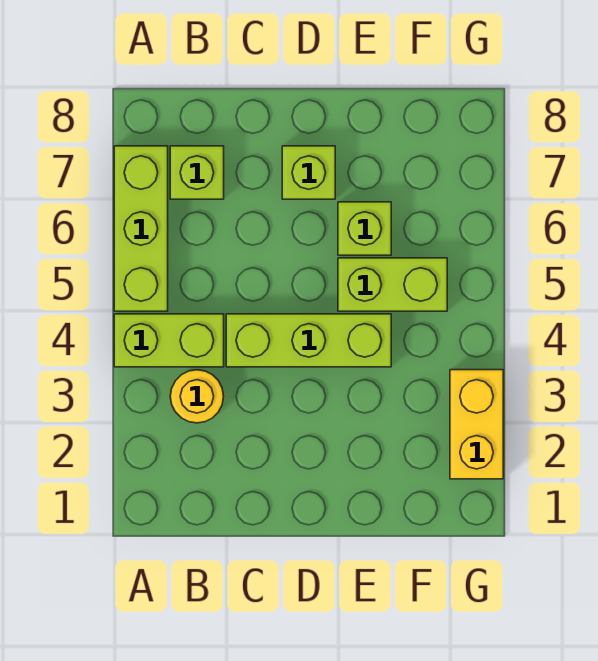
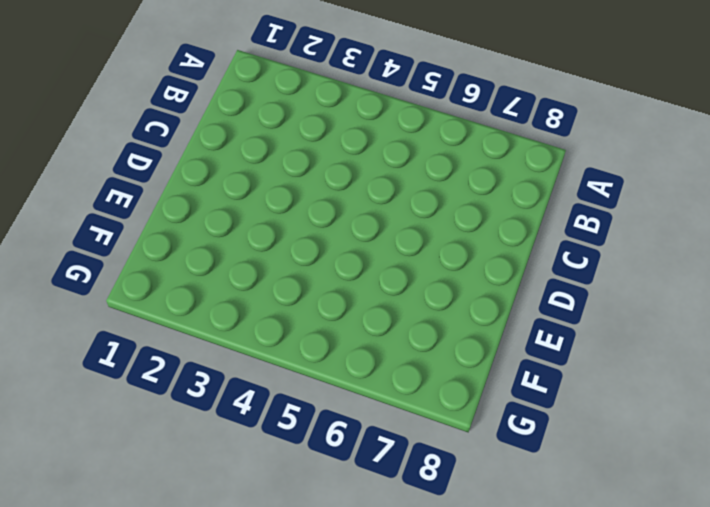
none -> lime brick A4:B4 level 1
none -> lime brick A5:A7 level 1

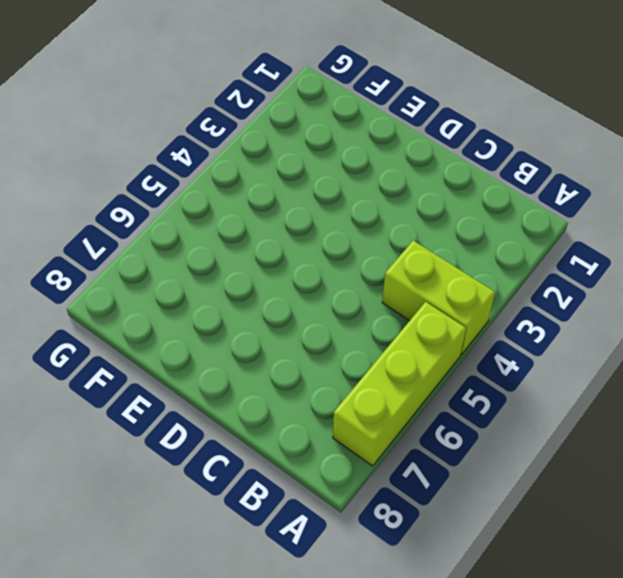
none -> yellow round brick B3 level 1
none -> lime brick B7 level 1

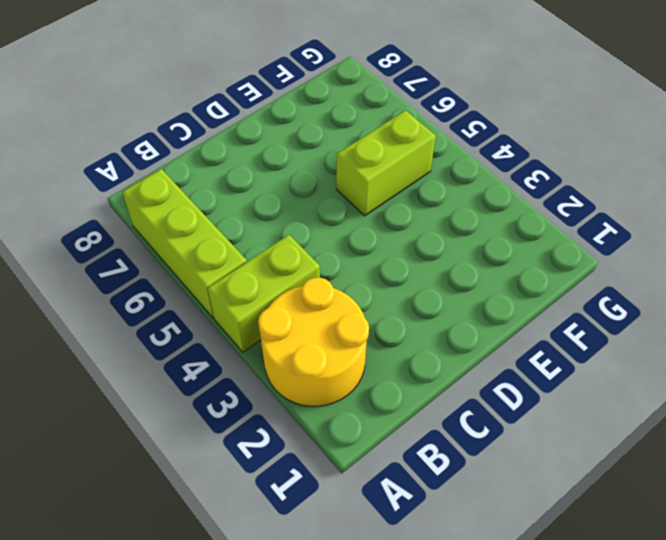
yellow round brick A2:B3 level 1 -> yellow round brick B3 level 1
none -> lime brick B7 level 1
none -> lime brick C4:E4 level 1

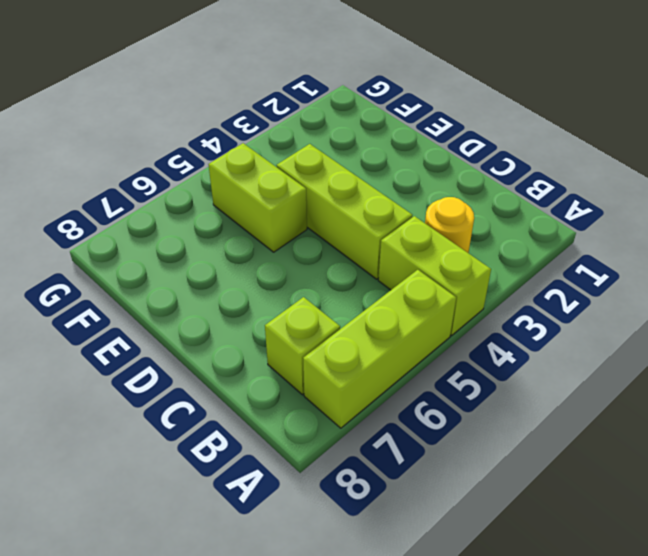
none -> lime brick D7 level 1
none -> lime brick E6 level 1

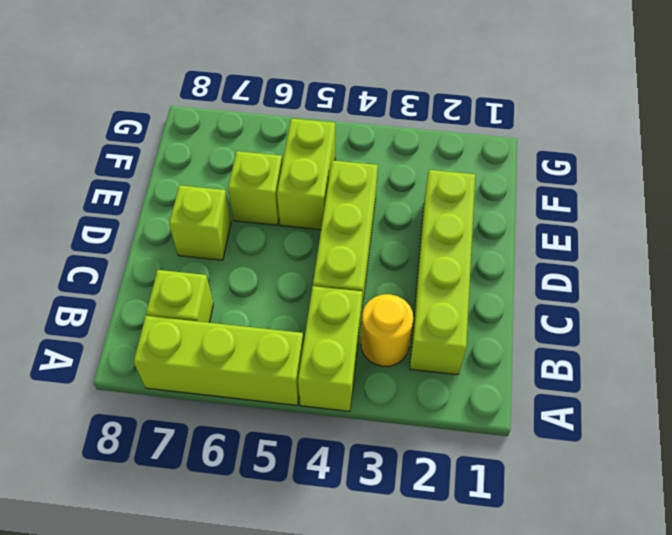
lime brick B2:E2 level 1 -> none
none -> yellow brick G2:G3 level 1

